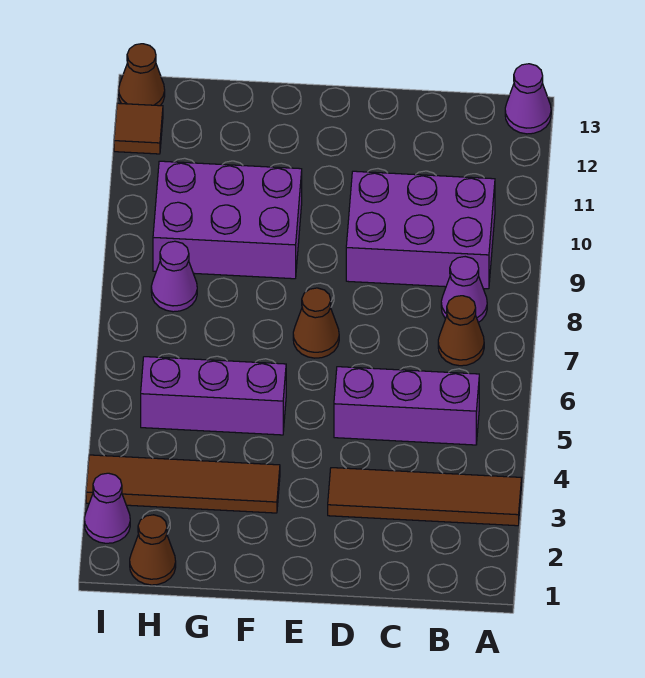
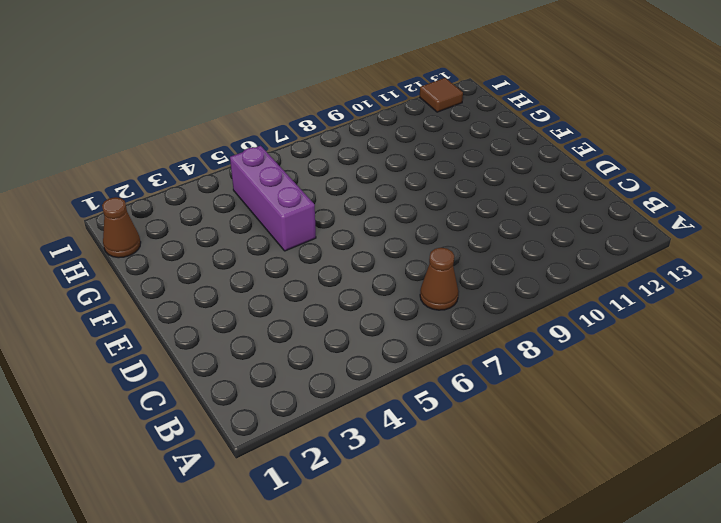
none -> brown tile A3:D3 level 1
none -> purple cone A13 level 1
none -> purple brick B5:D5 level 1

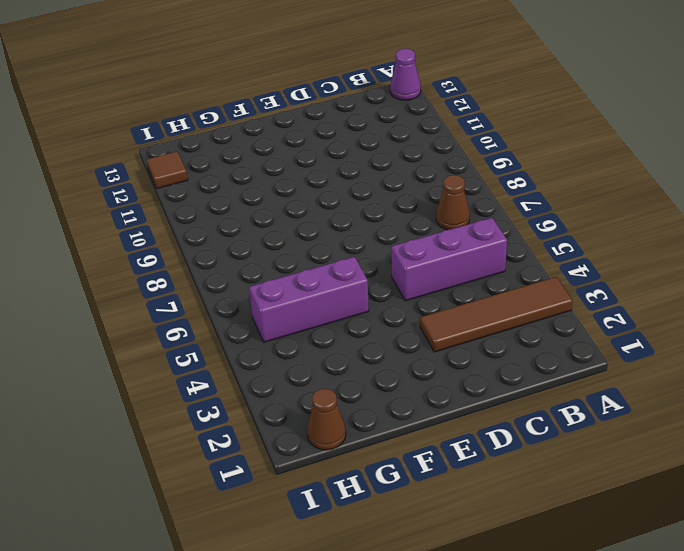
none -> purple cone B8 level 1
none -> purple brick B9:D10 level 1
none -> brown cone E7 level 1

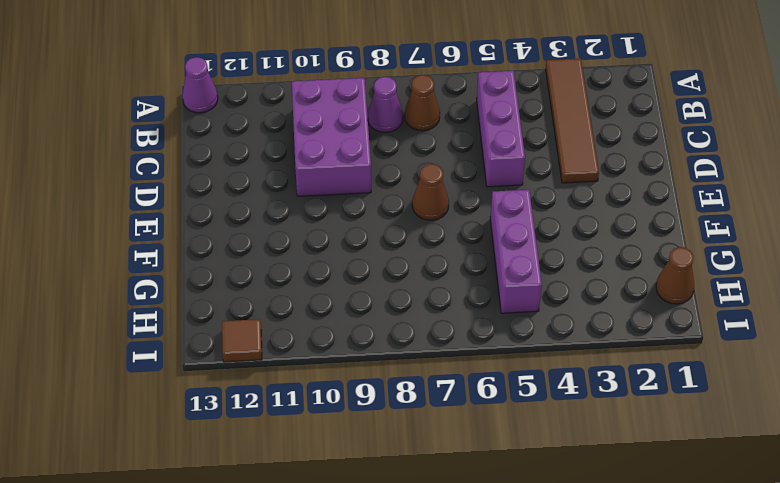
none -> brown tile F3:I3 level 1
none -> purple brick F9:H10 level 1
none -> purple cone H8 level 1

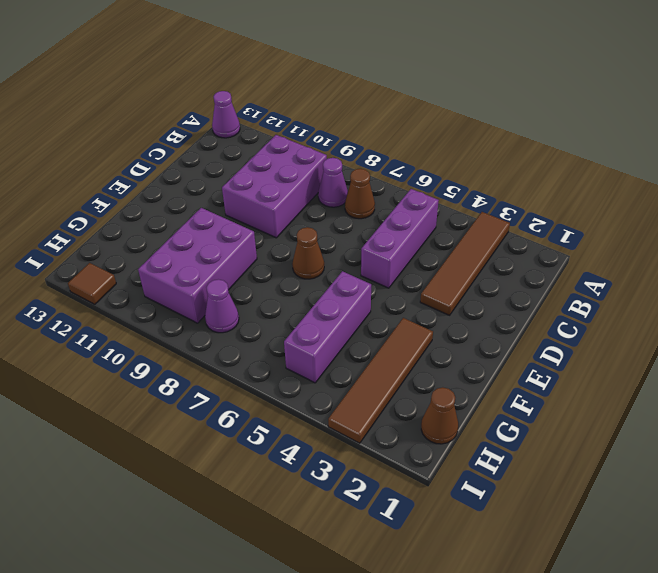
none -> purple cone I2 level 1
none -> brown cone I13 level 1

